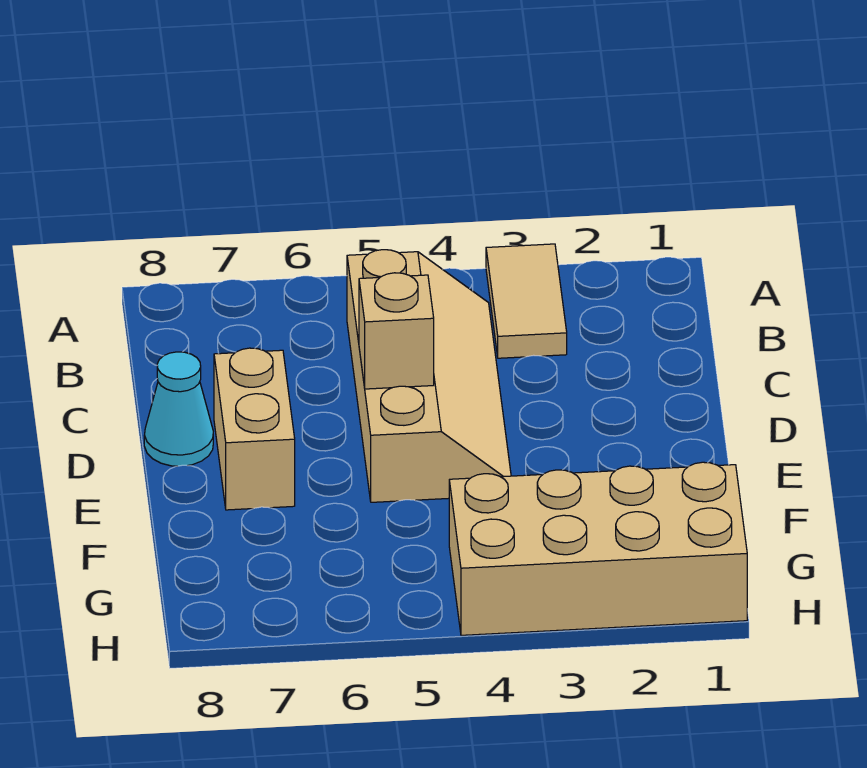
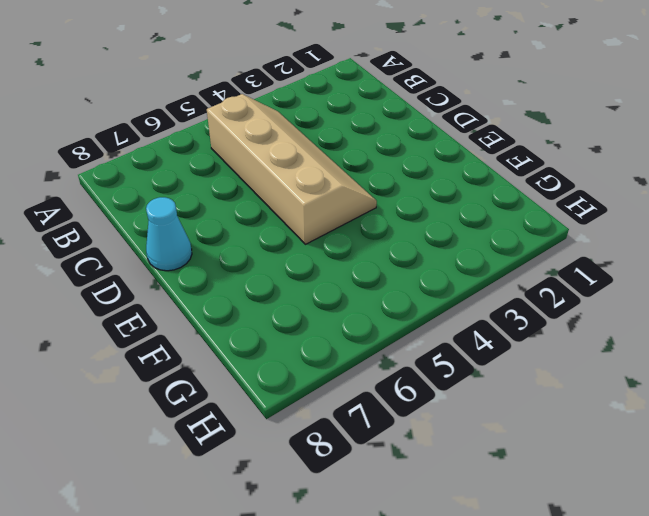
none -> tan tile A3:B3 level 1
none -> tan brick D7:E7 level 1

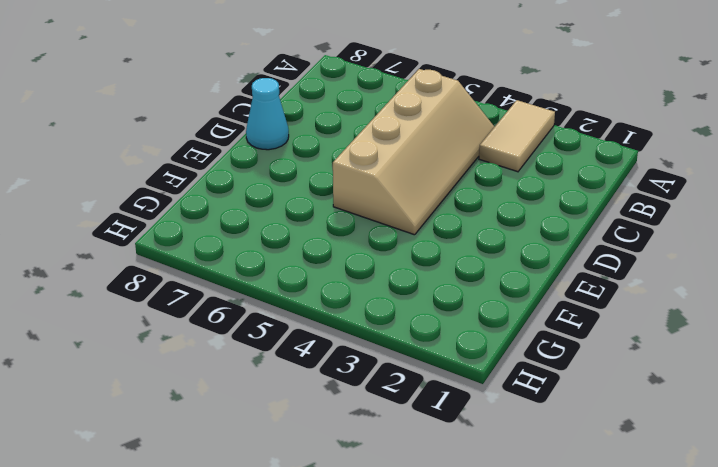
none -> tan brick D7:E7 level 1
none -> tan brick G1:H4 level 1

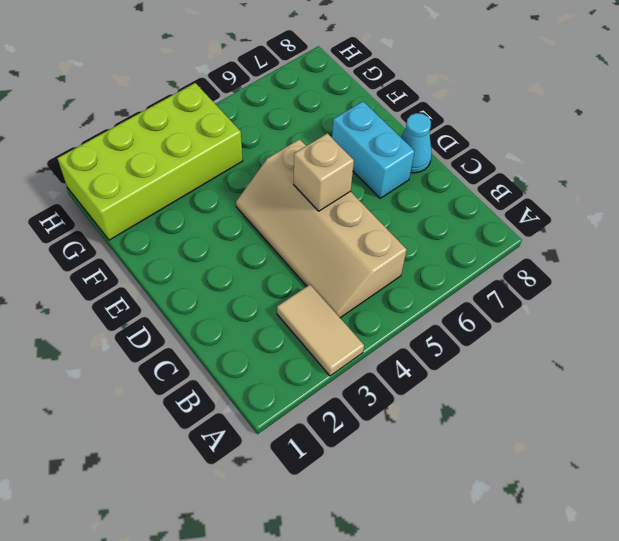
cyan brick D7:E7 level 1 -> tan brick D7:E7 level 1
lime brick G1:H4 level 1 -> tan brick G1:H4 level 1

